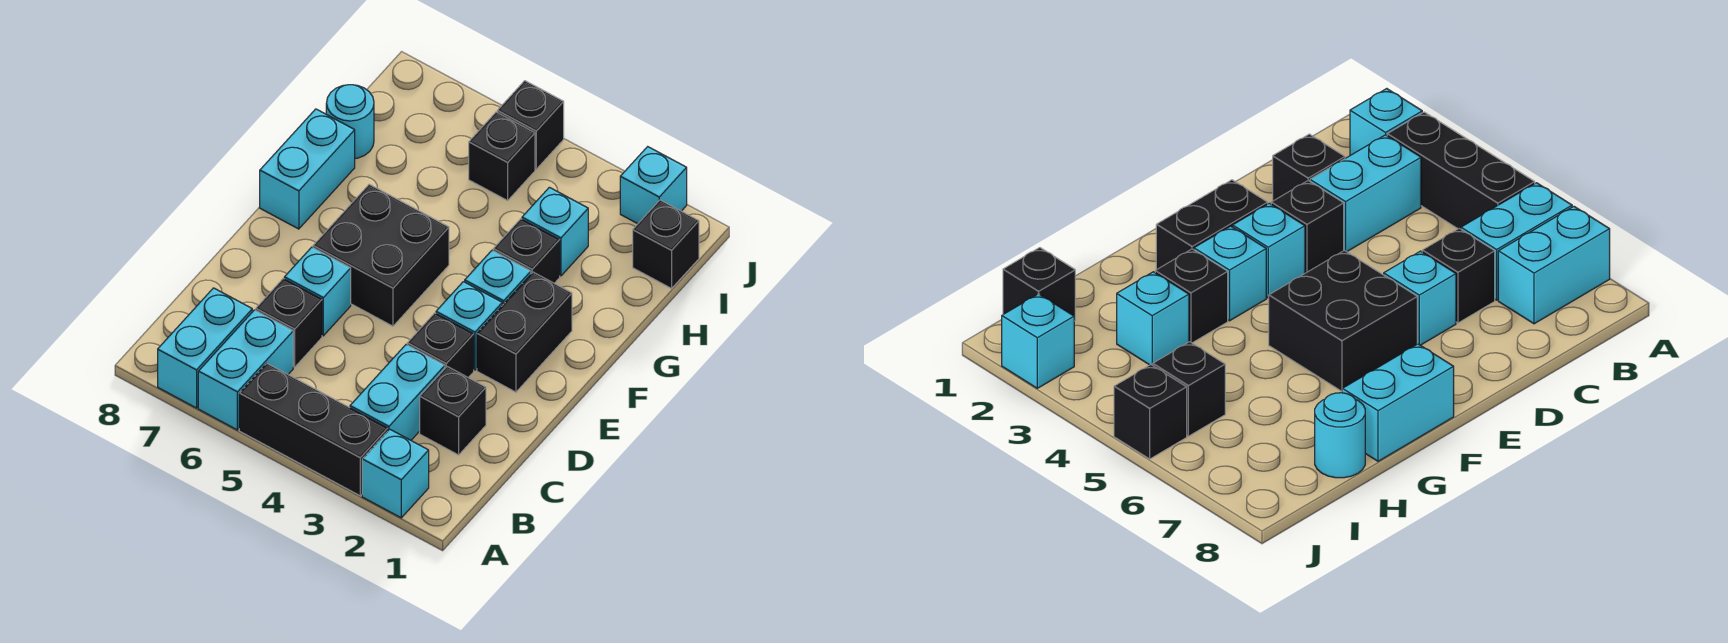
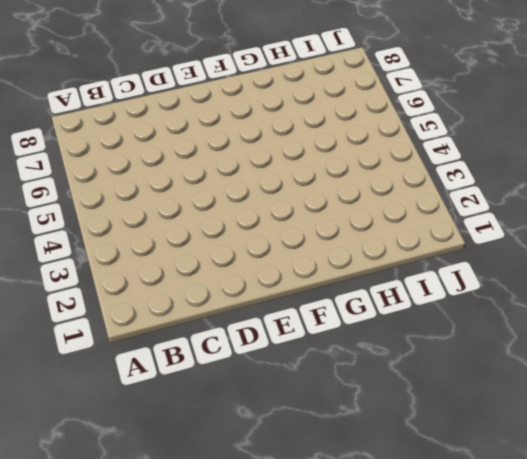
none -> cyan brick A2 level 1
none -> black brick A3:A5 level 1
none -> cyan brick A6:B6 level 1

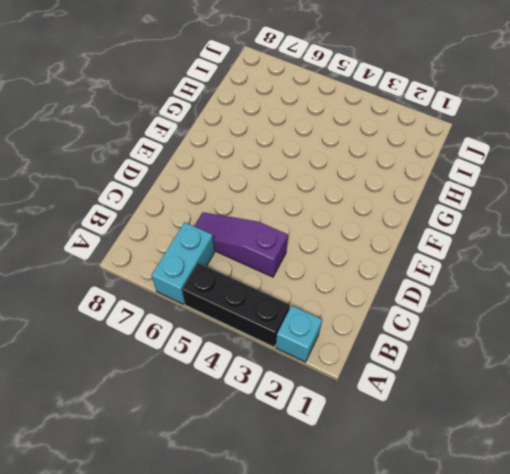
purple slope C4:C6 level 1 top 4 -> black brick C6 level 1
none -> cyan brick A7:B7 level 1
none -> cyan brick B3:C3 level 1
none -> black brick C2 level 1

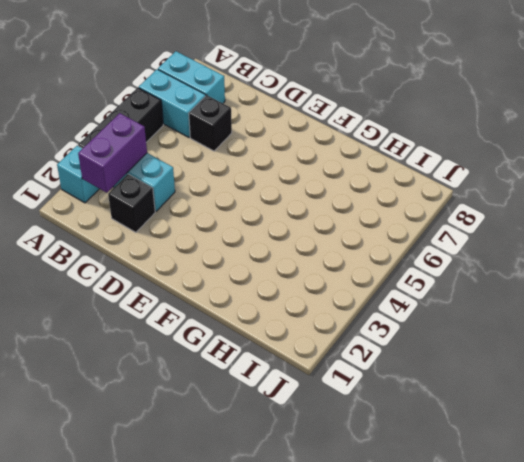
purple brick B2:B3 level 2 -> none
none -> black brick D3 level 1
none -> cyan brick D6 level 1
none -> black brick E2:F2 level 1

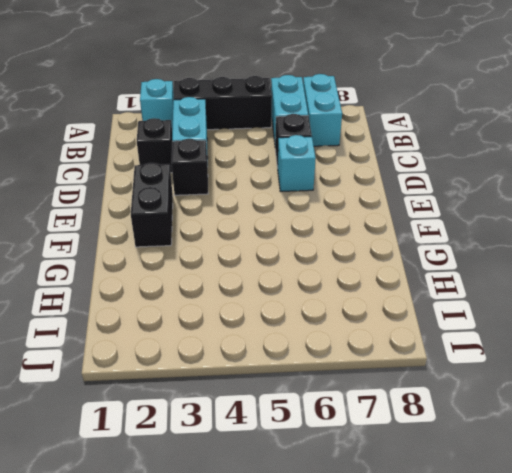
none -> cyan brick E3 level 1
none -> black brick E5:F6 level 1
none -> cyan brick F3 level 1

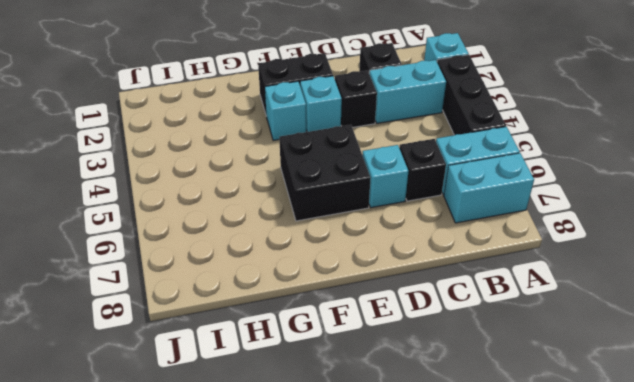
none -> cyan brick F8:G8 level 1
none -> black brick G3 level 1
none -> cyan brick H3 level 1

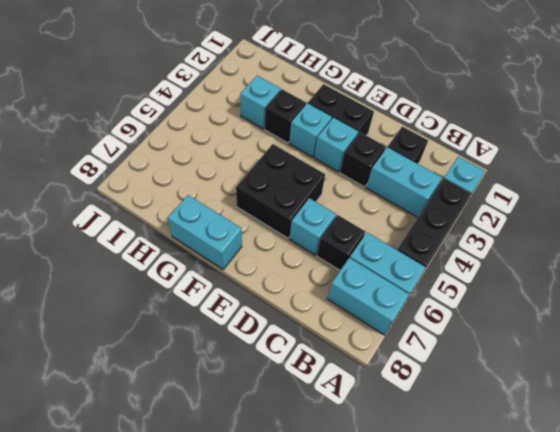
none -> cyan round brick H8 level 1
none -> black brick I1 level 1
none -> black brick I5 level 1

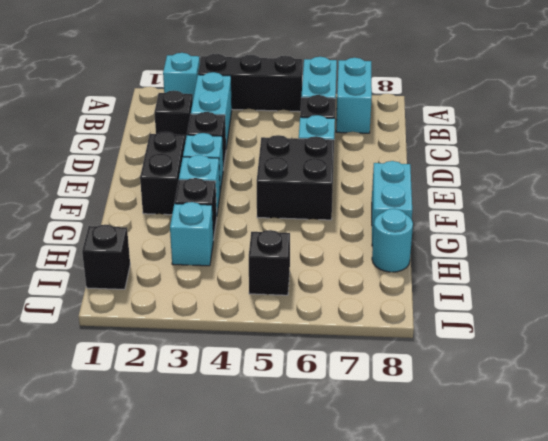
none -> cyan brick J2 level 1
none -> black brick J5 level 1

